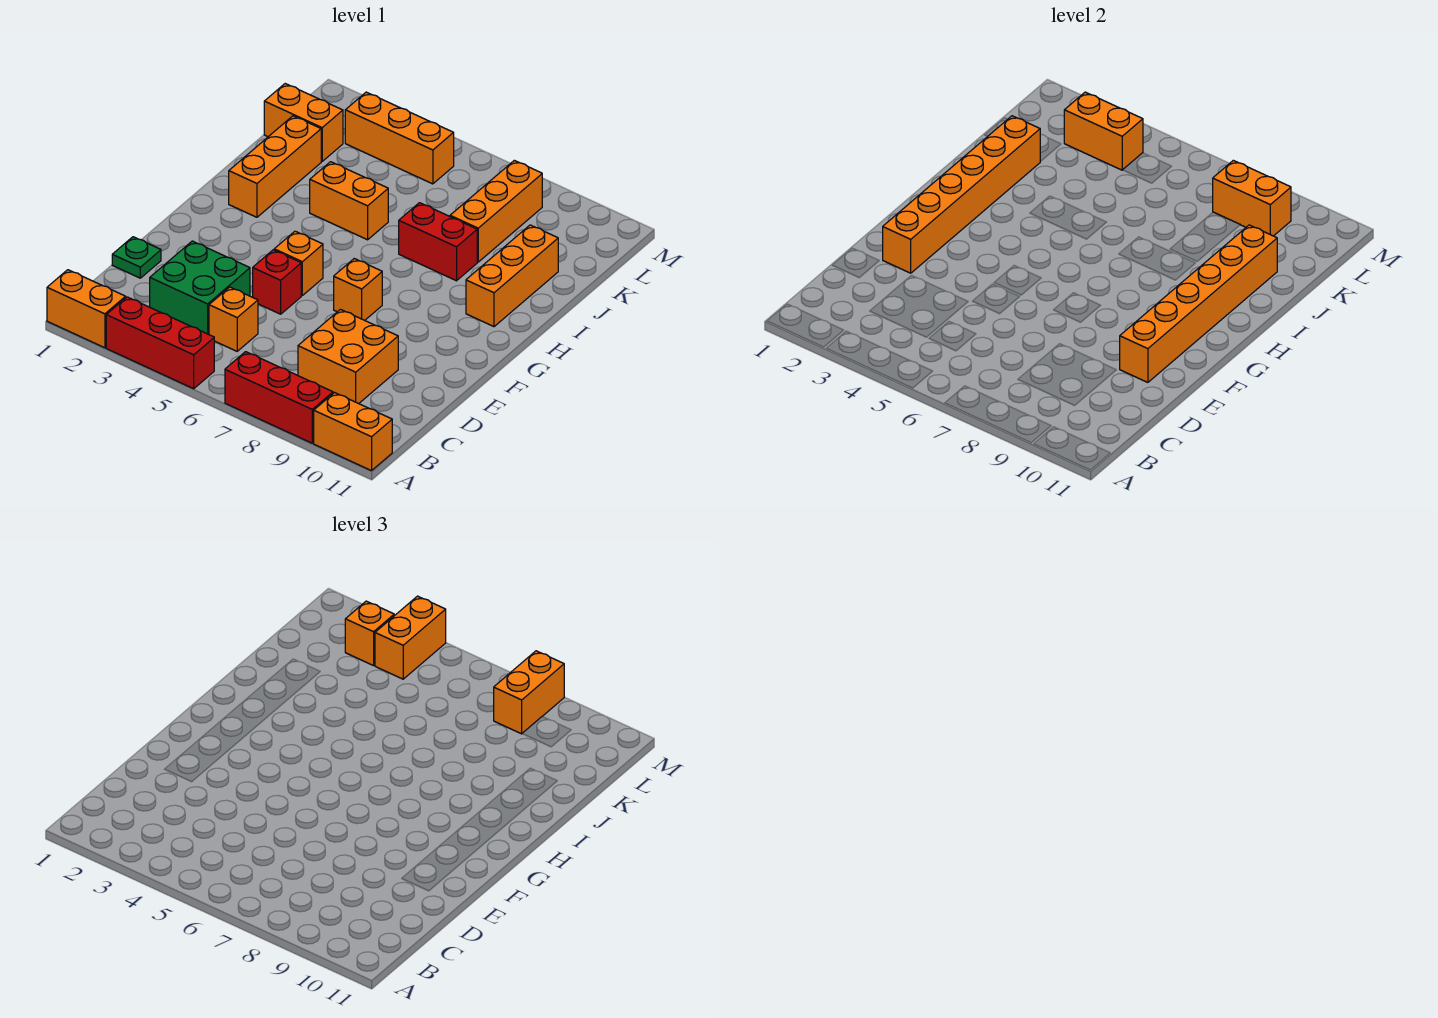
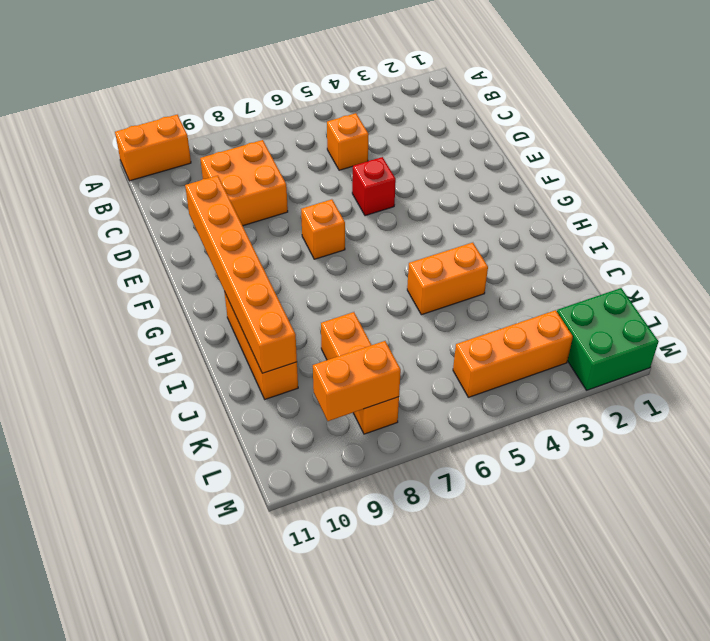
green brick L1:M2 level 1 -> green brick C3:D4 level 1
none -> orange brick A1:A2 level 1
none -> red brick A3:A5 level 1
none -> red brick A7:A9 level 1

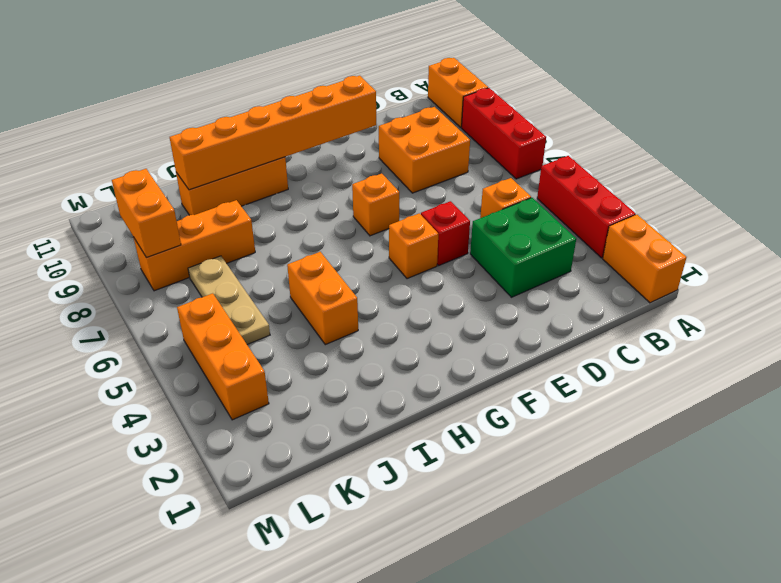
tan plate K5:K7 level 1 -> none
none -> green plate D1 level 1
none -> orange brick H2:J2 level 1
none -> red brick I7:I8 level 1

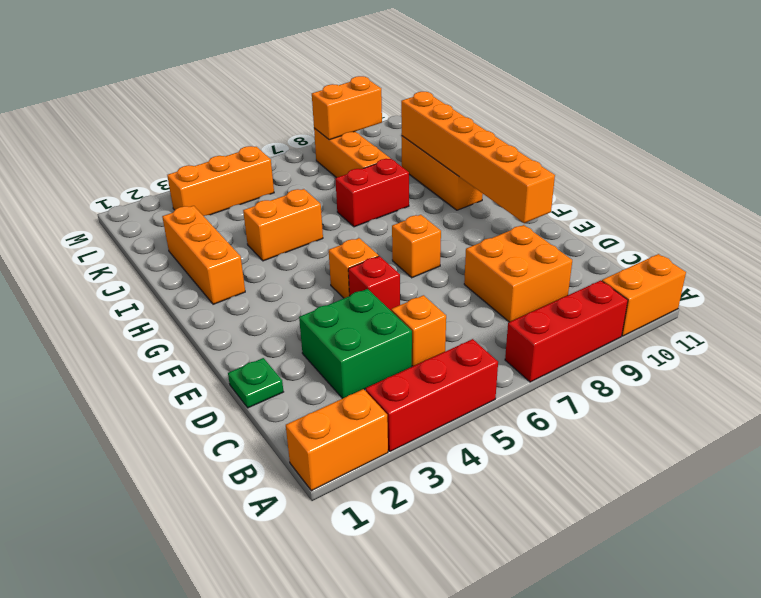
none -> orange brick K1:K2 level 1
none -> orange brick E2:J2 level 2
none -> orange brick L3:L4 level 2

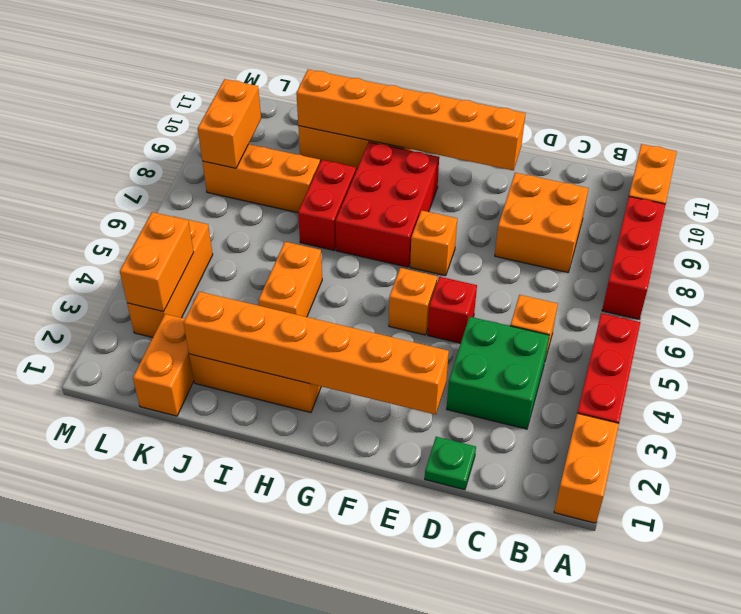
red brick G7:H9 level 1 -> none
none -> orange brick L3 level 3
none -> orange brick L4:M4 level 3
none -> orange brick L8:M8 level 3

